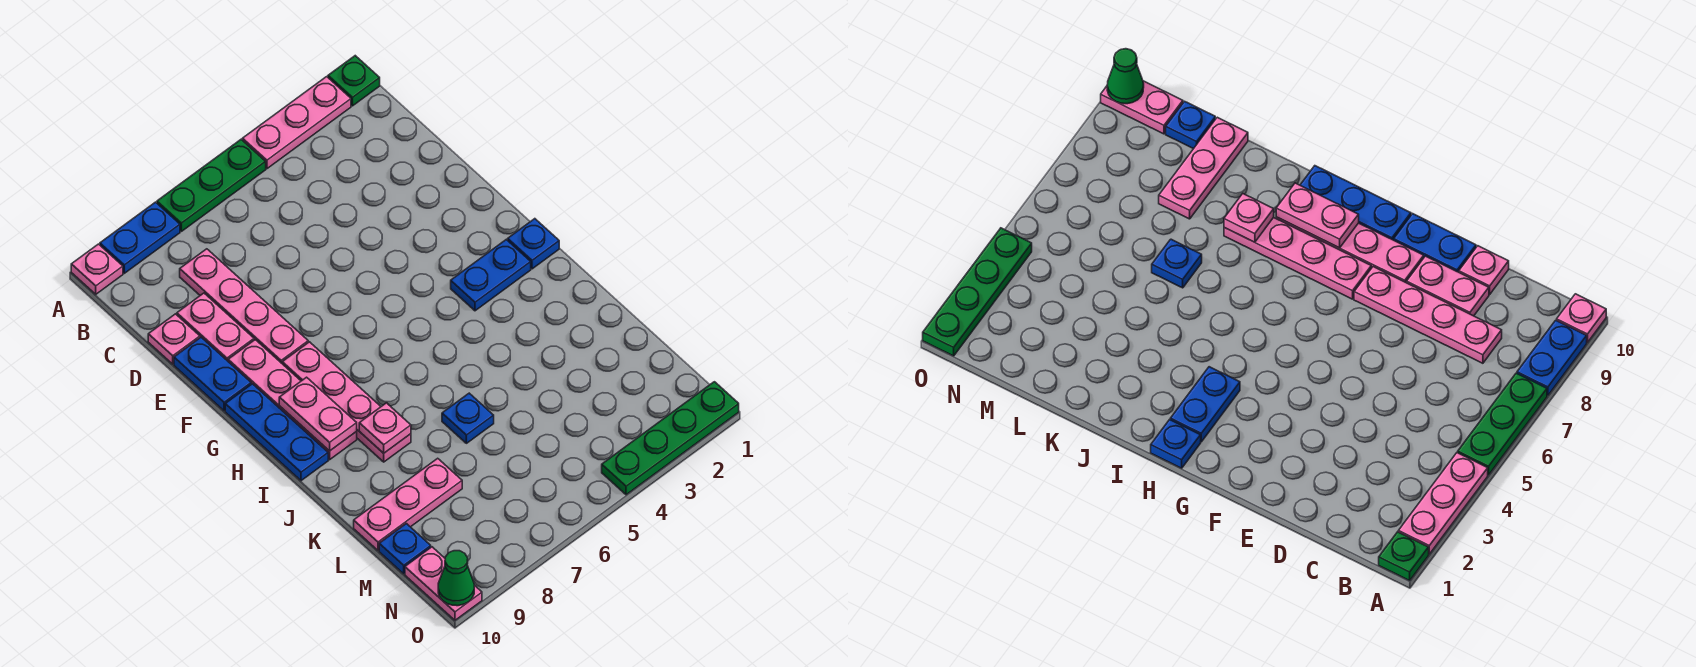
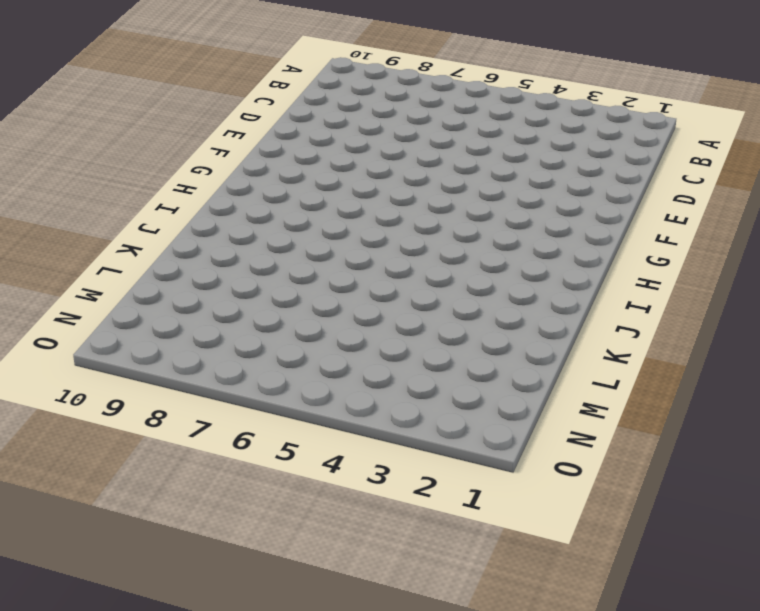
none -> green plate A1 level 1
none -> pink plate A2:A4 level 1
none -> green plate A5:A7 level 1

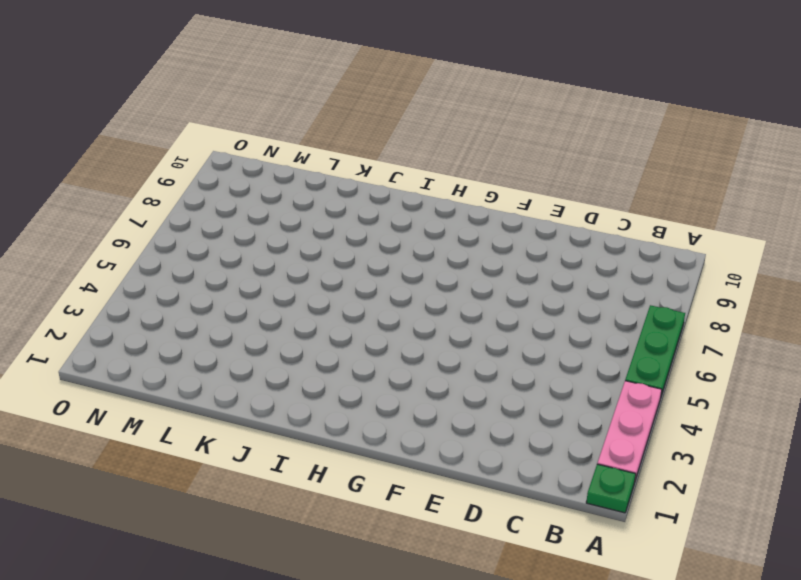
none -> blue plate A8:A9 level 1
none -> pink plate A10 level 1
none -> pink plate C8:F8 level 1

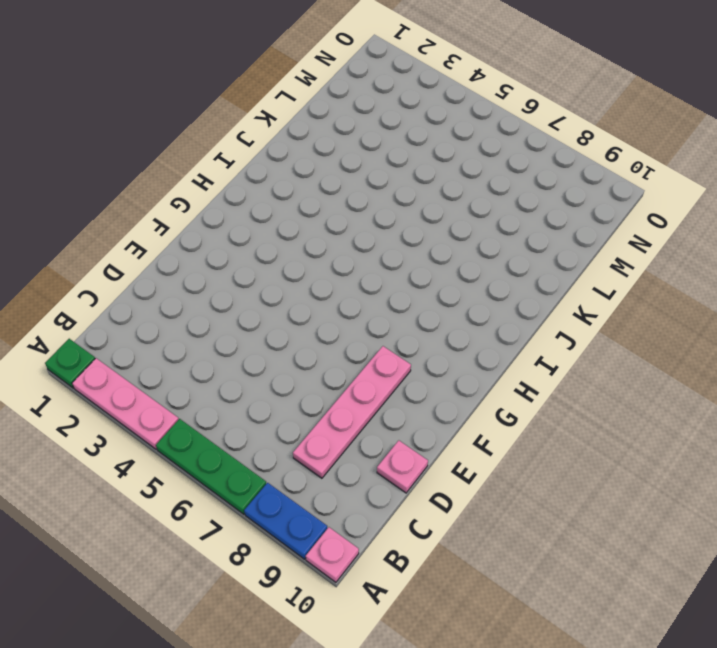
none -> pink plate D9:E9 level 1
none -> blue plate E10:F10 level 1
none -> pink plate F9:I9 level 1

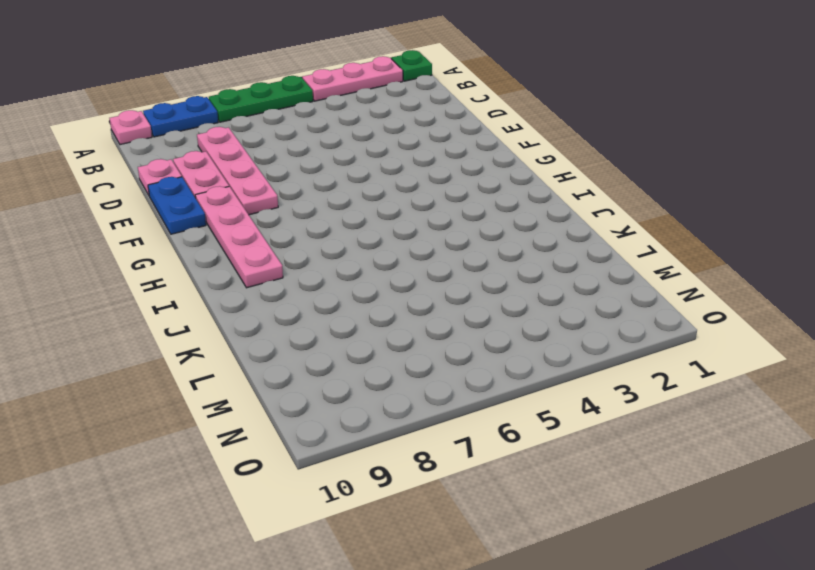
none -> pink plate G8:J8 level 1
none -> blue plate G10:I10 level 1
none -> blue plate H1 level 1

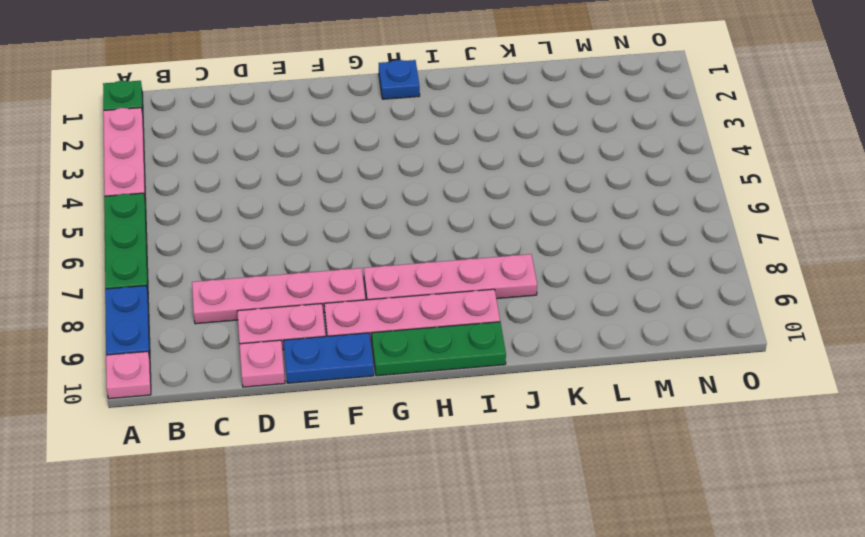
green plate G10:I10 level 1 -> blue plate G10:I10 level 1
none -> blue plate H2:H3 level 1
none -> blue plate K6 level 1
none -> pink plate L8:L10 level 1

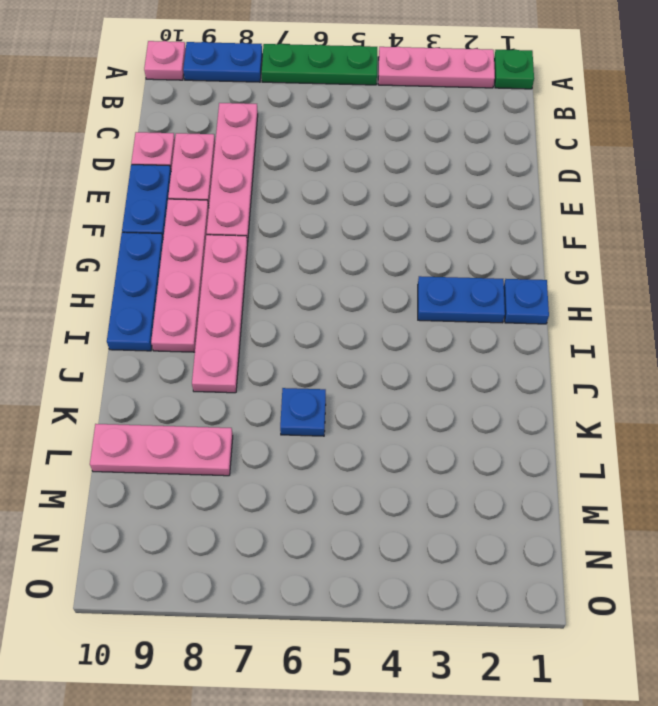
none -> blue plate M10 level 1
none -> pink plate N10:O10 level 1
none -> green plate O1:O4 level 1

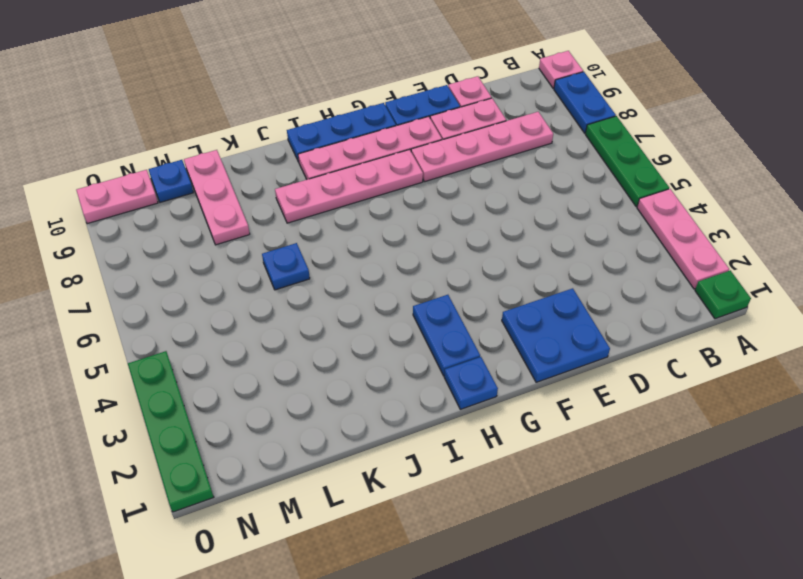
blue plate E1:F2 level 1 -> none
none -> pink plate H9:I9 level 2
none -> pink plate J8 level 2
none -> green cone O10 level 2

